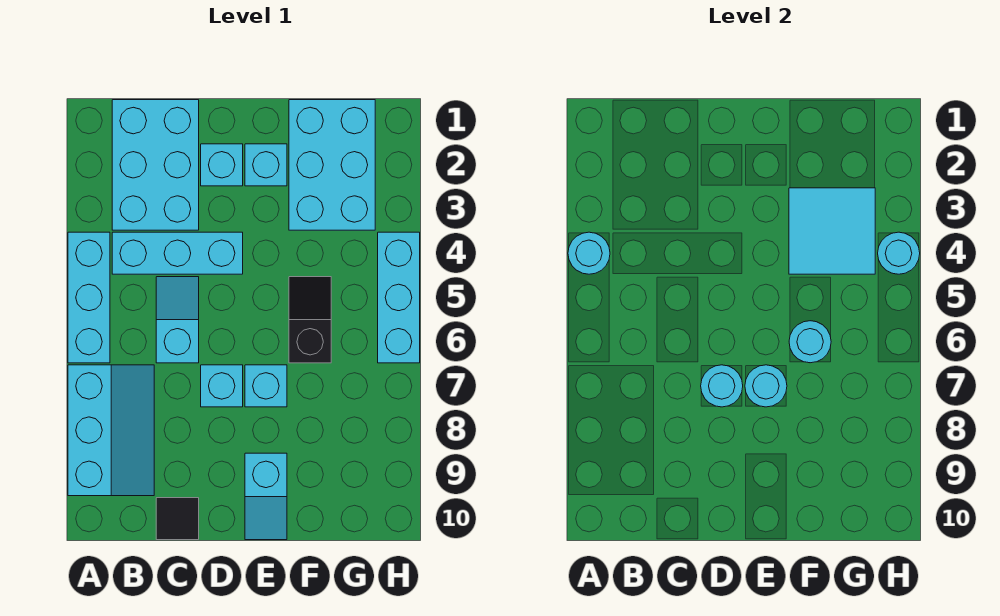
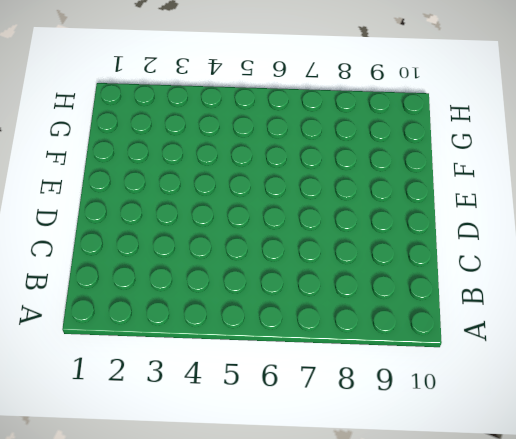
none -> cyan brick A4:A6 level 1
none -> cyan slope A7:B9 level 1 top A
none -> cyan brick B1:C3 level 1

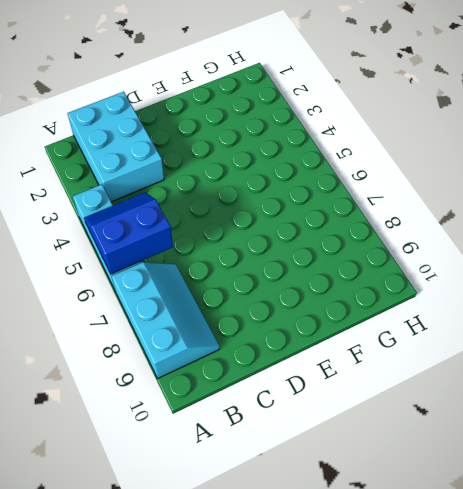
blue slope A5:B6 level 2 top 6 -> none
none -> cyan brick B4:D4 level 1
none -> cyan slope C5:C6 level 1 top 6
none -> black tile C10 level 1

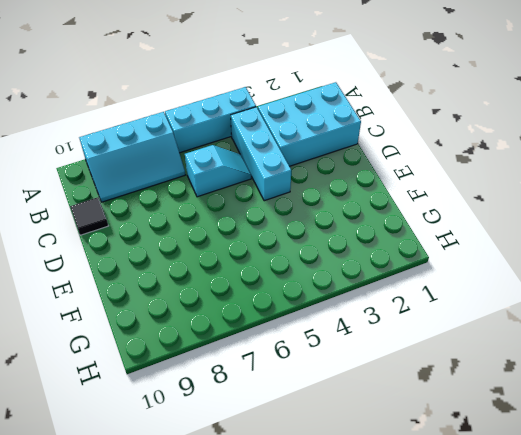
none -> cyan brick D2 level 1
none -> cyan brick D7 level 1
none -> cyan brick E2 level 1

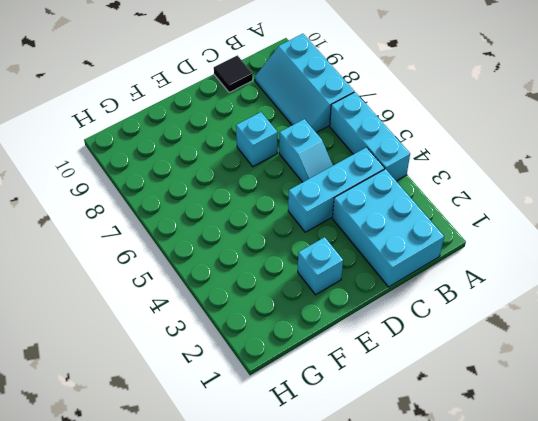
none -> cyan brick D2 level 1
none -> cyan brick E7 level 1
none -> cyan slope E9:E10 level 1 top 9

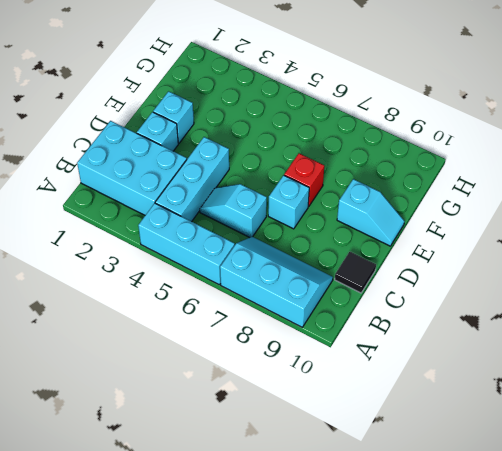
red brick E7 level 1 -> cyan brick E7 level 1
none -> cyan brick F1:G3 level 1
none -> black slope F5:F6 level 1 top 6
none -> cyan brick H4:H6 level 1

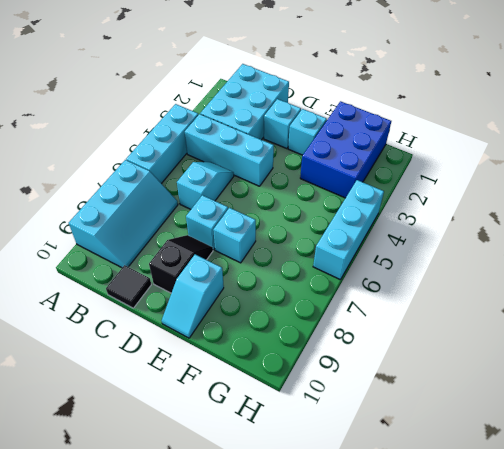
black slope D8:D9 level 1 top 9 -> black slope F5:F6 level 1 top 6
blue brick F1:G3 level 1 -> cyan brick F1:G3 level 1
none -> cyan round brick A4 level 2
none -> cyan round brick D7 level 2
none -> cyan round brick E7 level 2

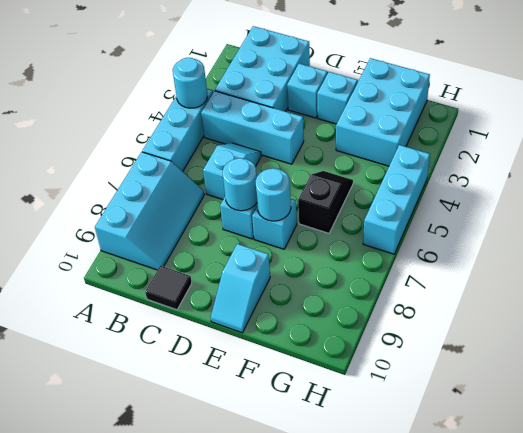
none -> cyan tile F3:G4 level 2
none -> cyan round brick F6 level 2
none -> cyan round brick H4 level 2

